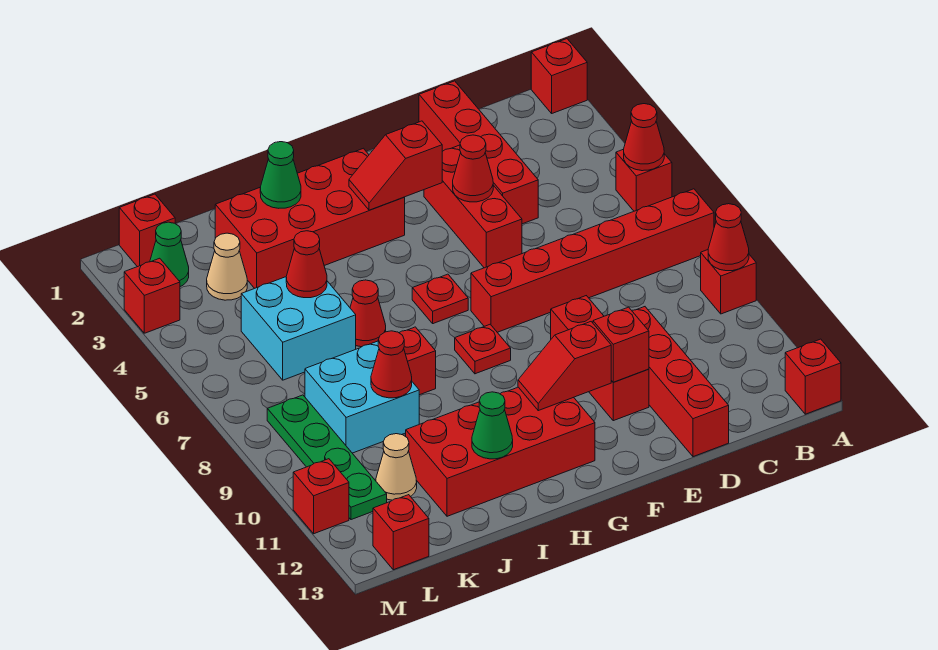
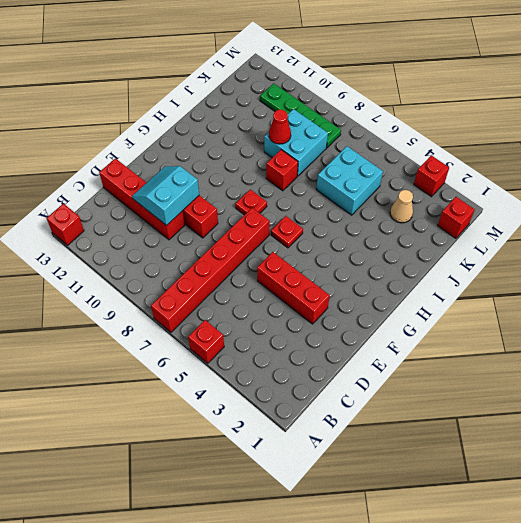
cyan slope D10:E11 level 2 top 10 -> red brick E11 level 2
none -> red brick A1 level 1
none -> red brick A9 level 1
none -> red brick D1:D4 level 1
none -> red brick G2:J3 level 1

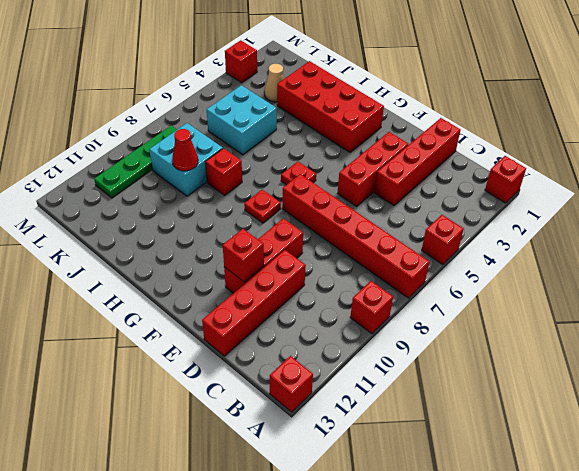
none -> red brick G11:J12 level 1
none -> red cone I6 level 1
none -> tan cone K11 level 1
none -> red brick L1 level 1

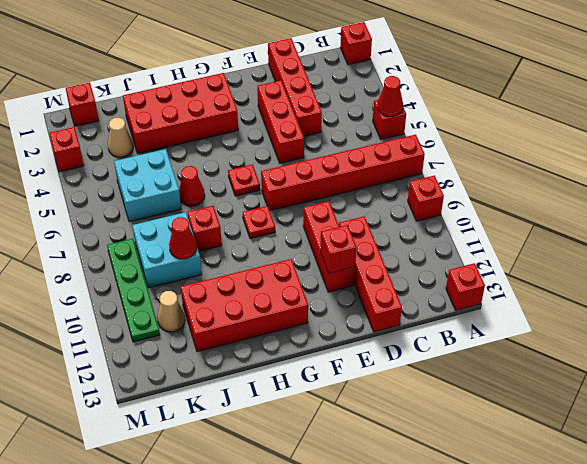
none -> green cone L2 level 1
none -> red brick L13 level 1
none -> red brick M11 level 1
none -> red cone A9 level 2

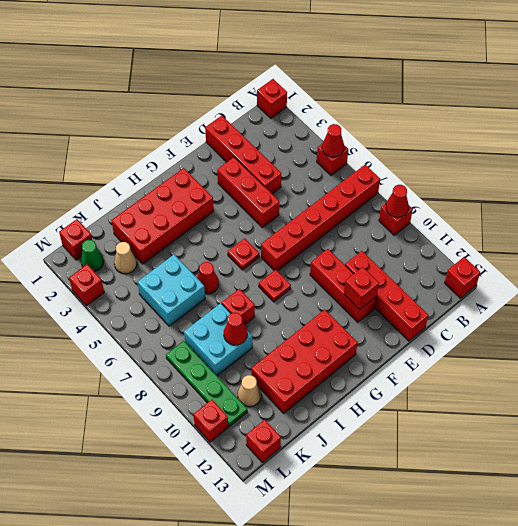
none -> red cone E4 level 2
none -> red slope F3:G3 level 2 top F
none -> red slope F11:G11 level 2 top F
none -> green cone I2 level 2

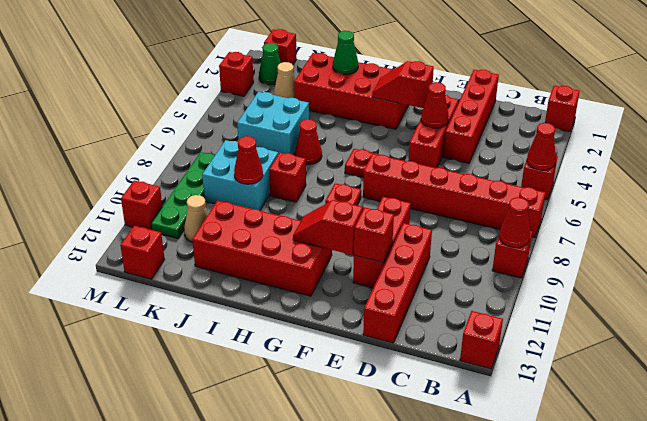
none -> green cone I12 level 2
none -> red cone J5 level 2

